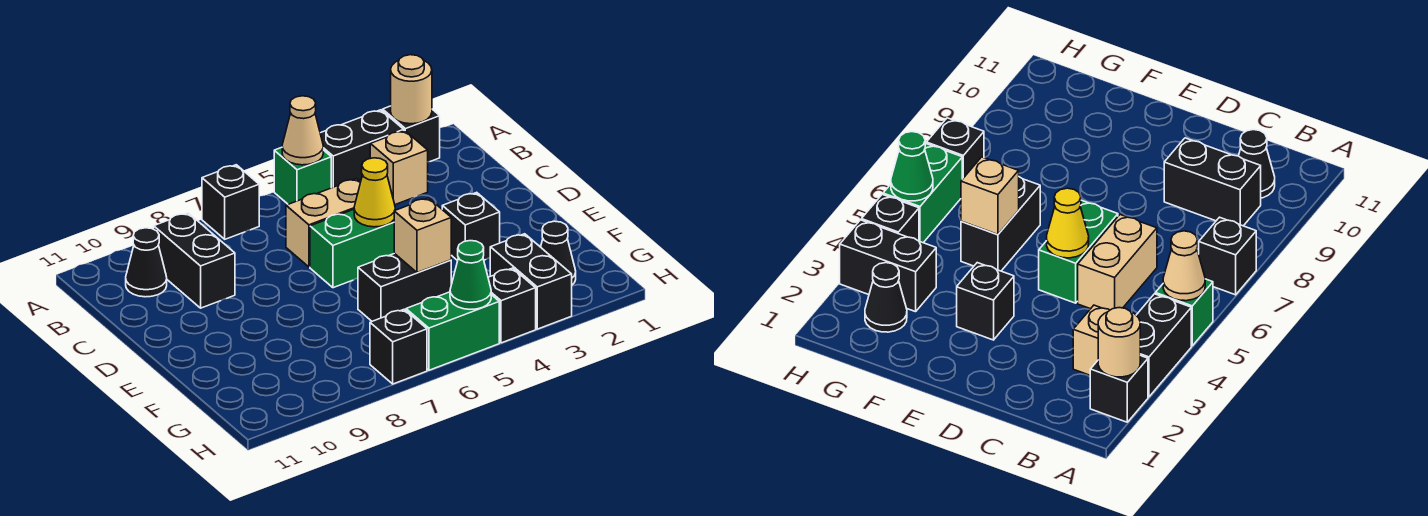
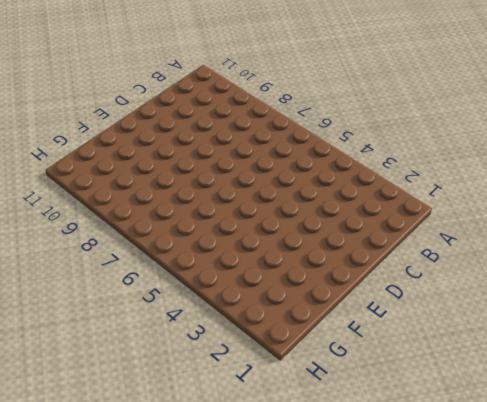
none -> black brick A2 level 1
none -> black brick A3:A4 level 1
none -> green brick A5 level 1

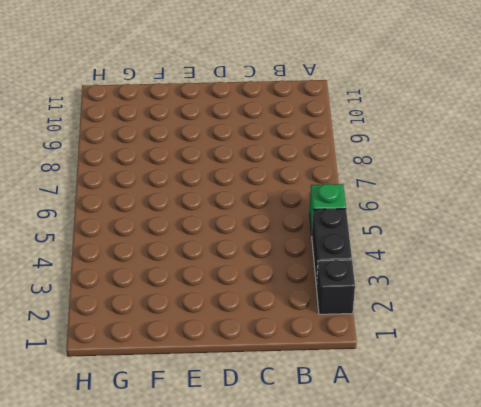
none -> black brick A7 level 1
none -> tan brick B3 level 1
none -> black brick B9:C9 level 1

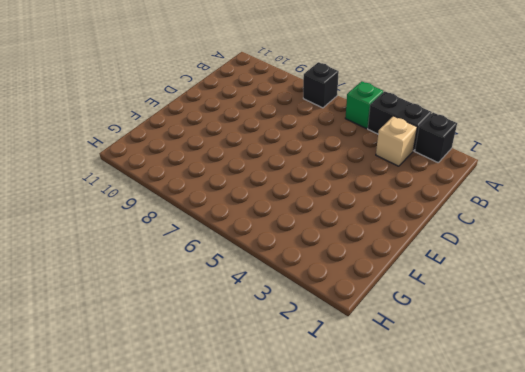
none -> black brick B9:C9 level 1
none -> black cone B10 level 1
none -> tan brick C5:C6 level 1

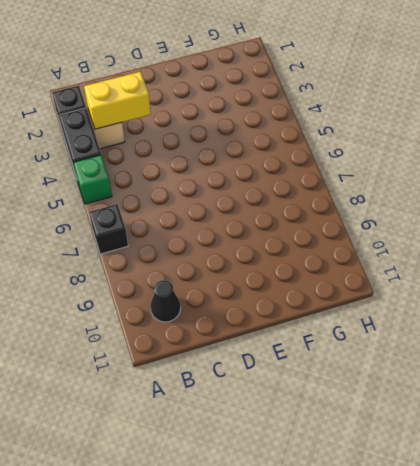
yellow brick B3:C3 level 2 -> none
none -> black brick B9:C9 level 1
none -> tan brick C5:C6 level 1
none -> green brick D5:D6 level 1

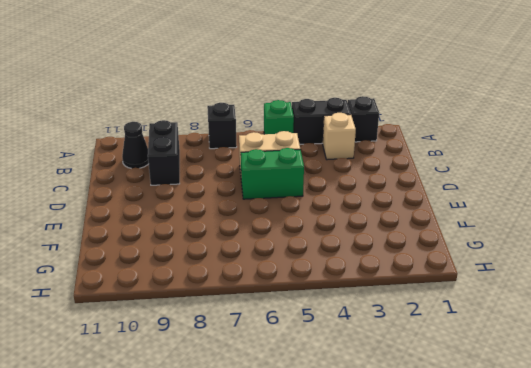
none -> black brick E3 level 1
none -> black brick F5:F6 level 1
none -> black cone G2 level 1

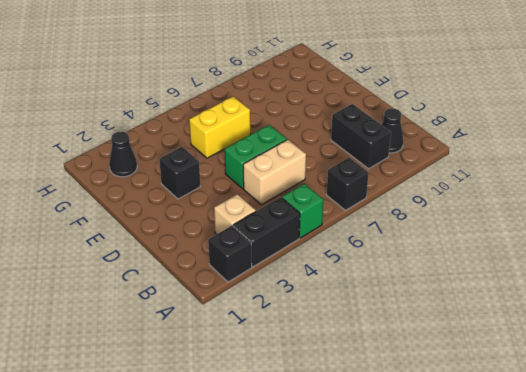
yellow brick F5:F6 level 1 -> black brick F5:F6 level 1
none -> black brick G3:H3 level 1
none -> black brick H4 level 1
none -> green brick H5:H6 level 1

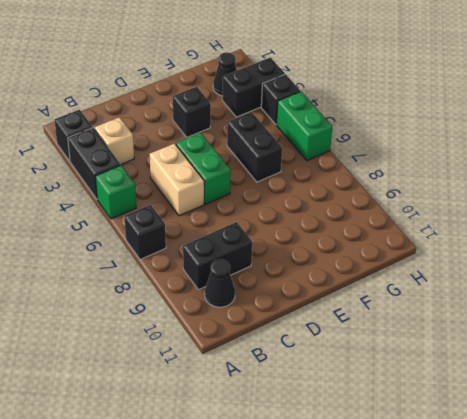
none -> black brick H7 level 1
none -> tan round brick A2 level 2
none -> tan cone A5 level 2

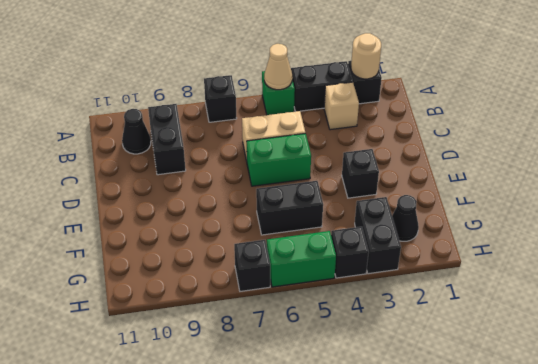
none -> yellow cone D5 level 2
none -> tan brick F5 level 2
none -> green cone H5 level 2

